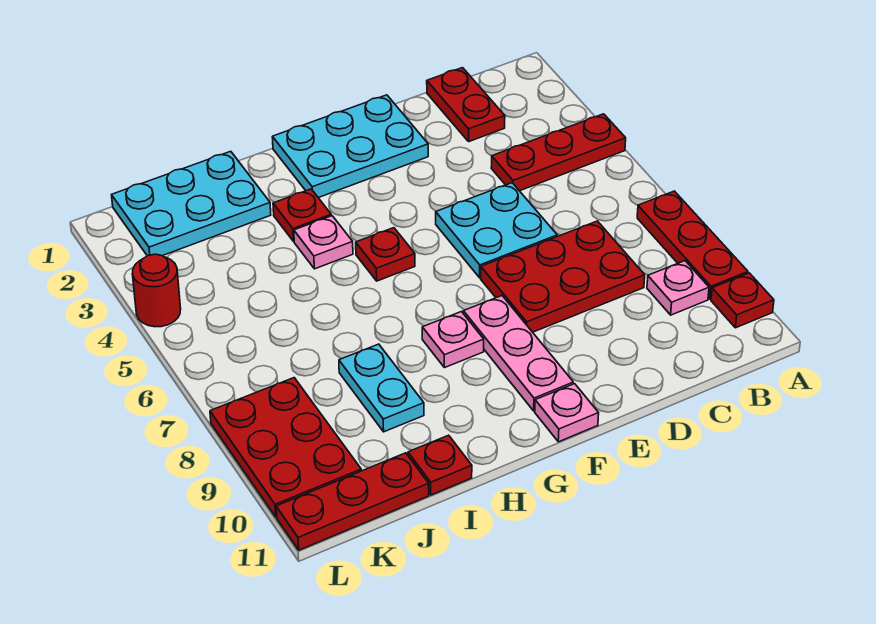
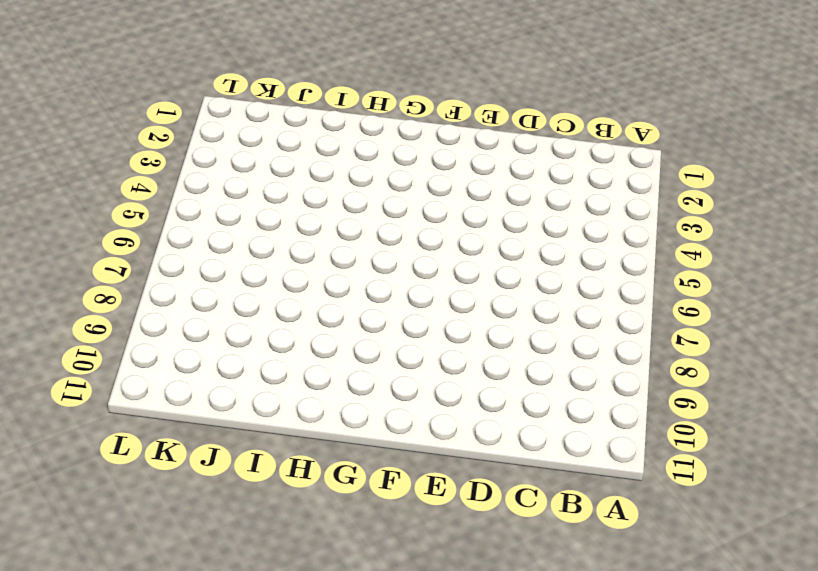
none -> red plate A4:C4 level 1
none -> red plate A7:A9 level 1
none -> red plate A10 level 1

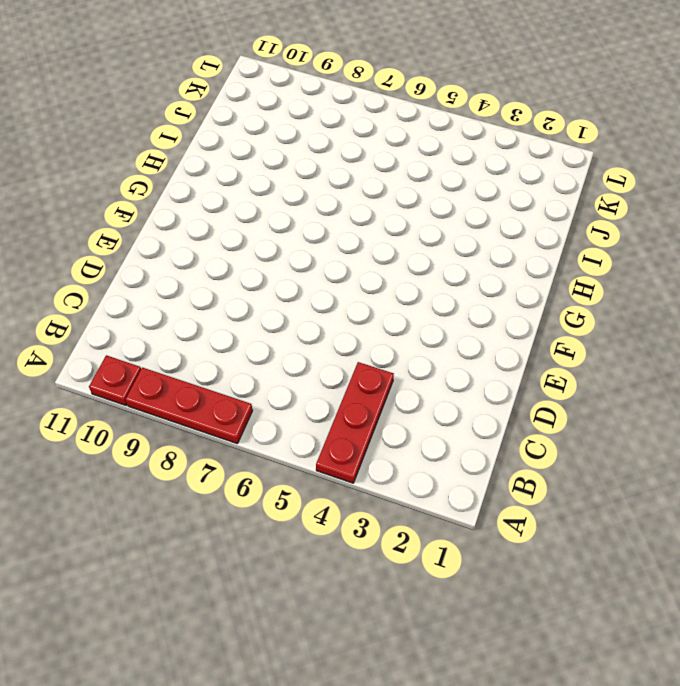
none -> pink plate B9 level 1
none -> red plate C1:C2 level 1
none -> red plate C7:E8 level 1

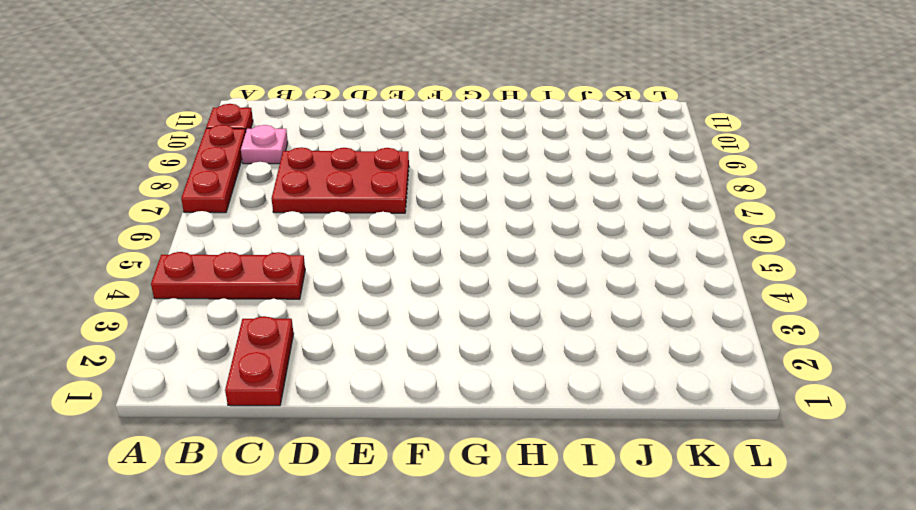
none -> cyan plate D5:E6 level 1
none -> cyan plate E1:G2 level 1
none -> pink plate F8:F10 level 1

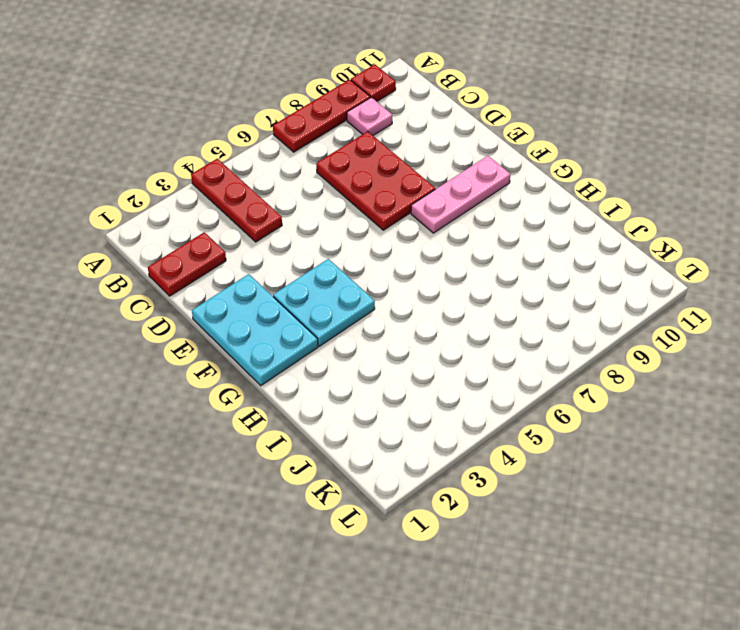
cyan plate F3:G4 level 1 -> cyan plate D5:E6 level 1
none -> pink plate F11 level 1
none -> red plate G5 level 1
none -> pink plate G8 level 1

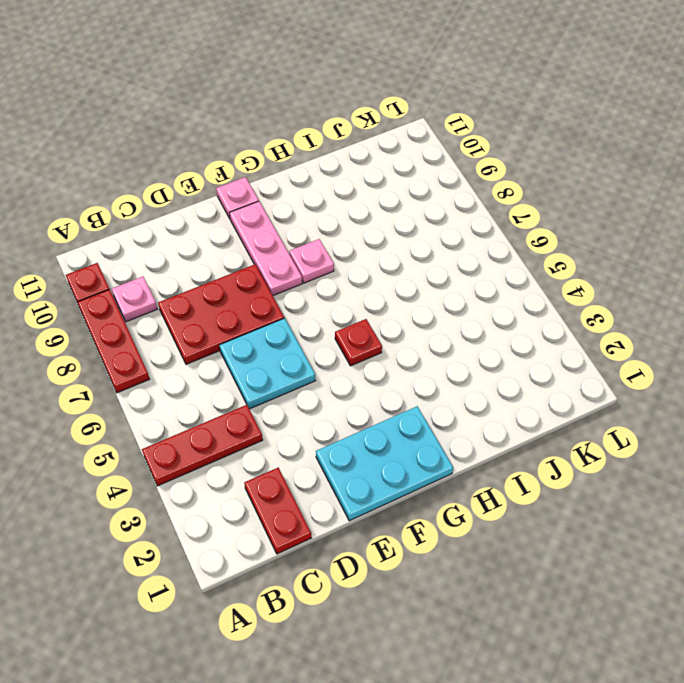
none -> red plate H3 level 1
none -> pink plate H4 level 1
none -> cyan plate I1:K2 level 1

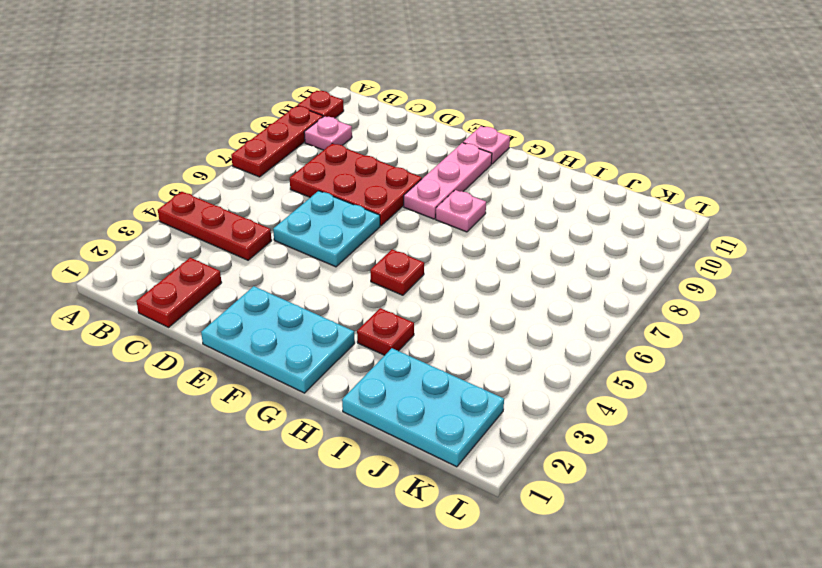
none -> pink plate H4 level 1
none -> cyan plate I8:I9 level 1
none -> red plate I11 level 1

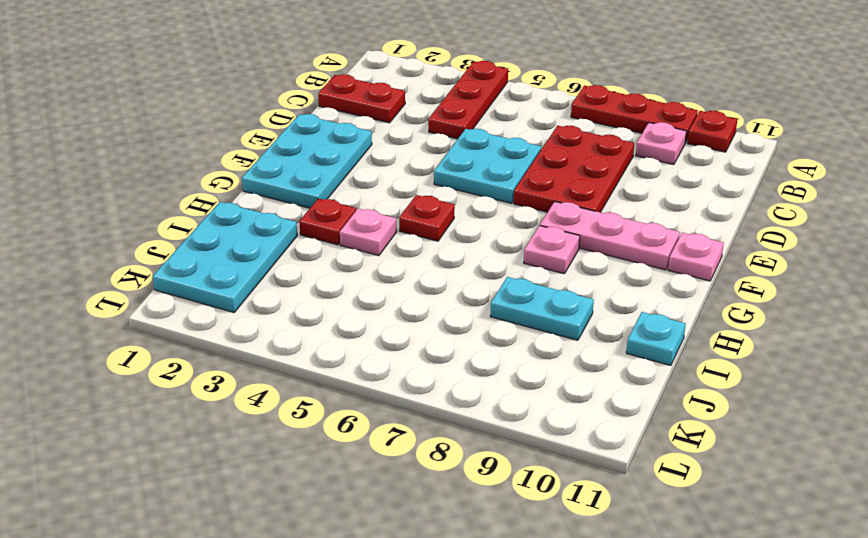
cyan plate I11 level 1 -> red plate I11 level 1
none -> red plate J11:L11 level 1
none -> red plate K8:L10 level 1
none -> red round brick L4 level 1

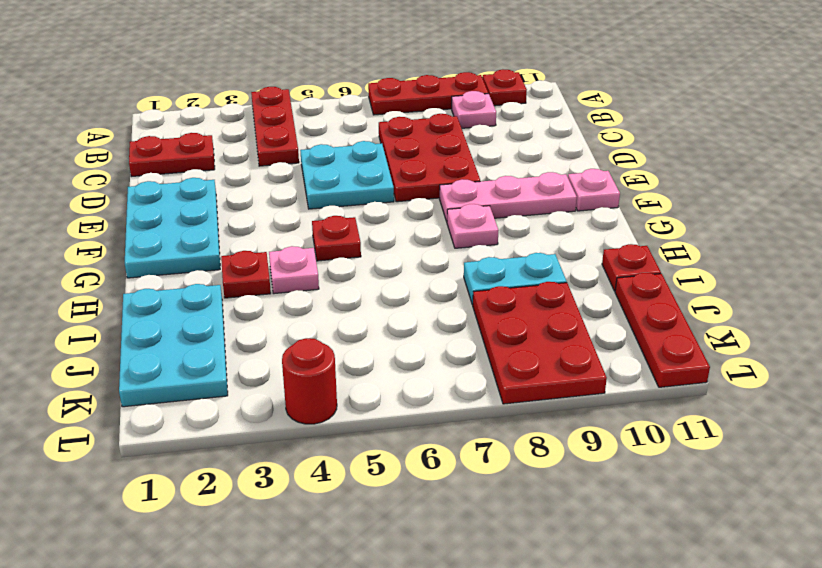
red plate J8:L9 level 1 -> red plate K8:L10 level 1

